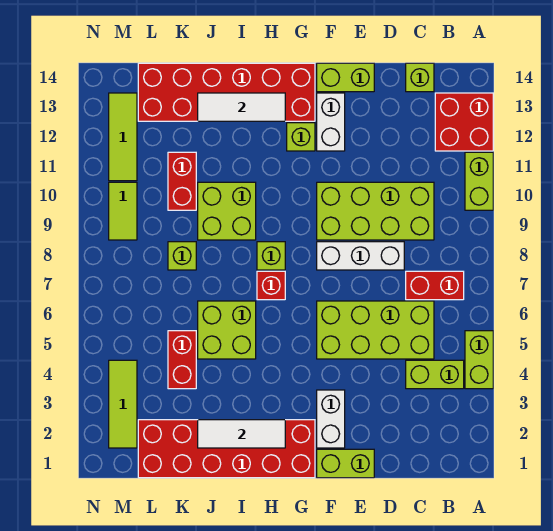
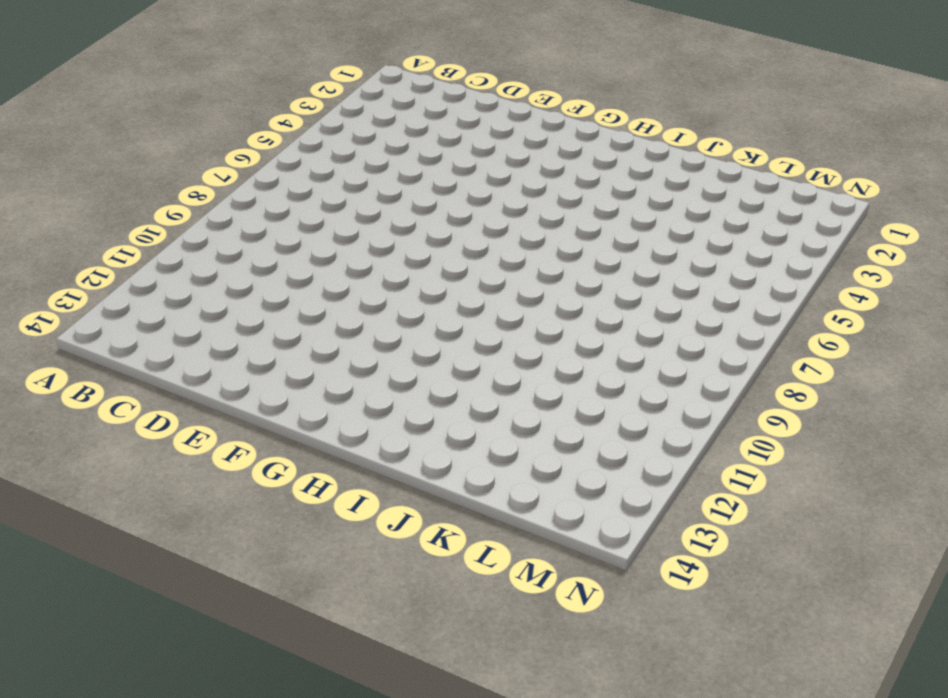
none -> lime brick A4:A5 level 1
none -> lime brick A10:A11 level 1
none -> red brick A12:B13 level 1

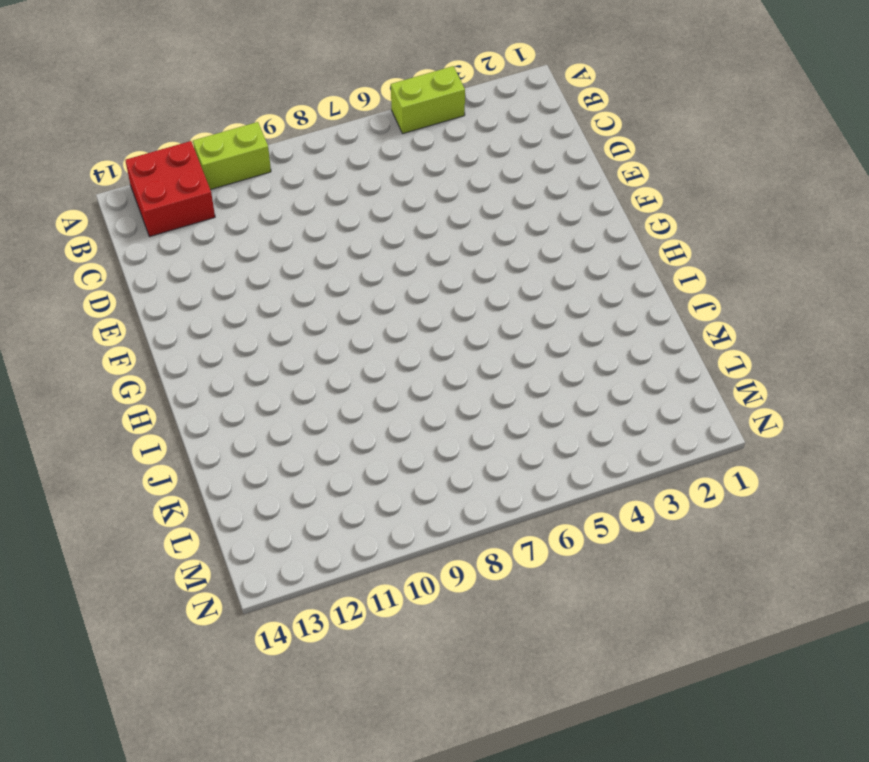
none -> lime brick B4:C4 level 1
none -> red brick B7:C7 level 1
none -> lime brick C5:F6 level 1

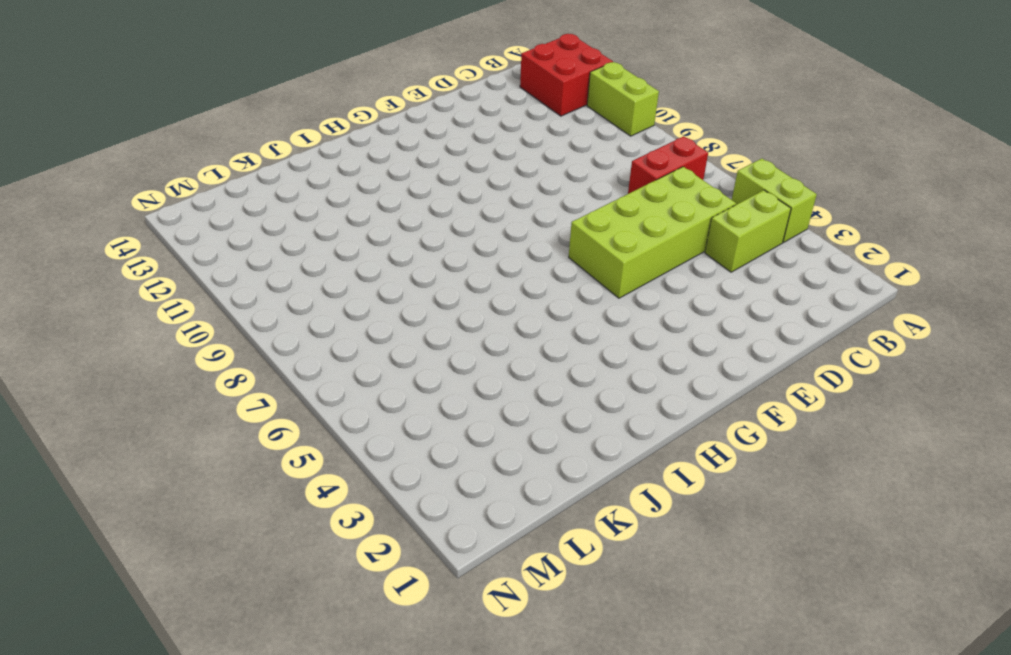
none -> lime brick C9:F10 level 1
none -> lime brick C14 level 1
none -> white brick D8:F8 level 1

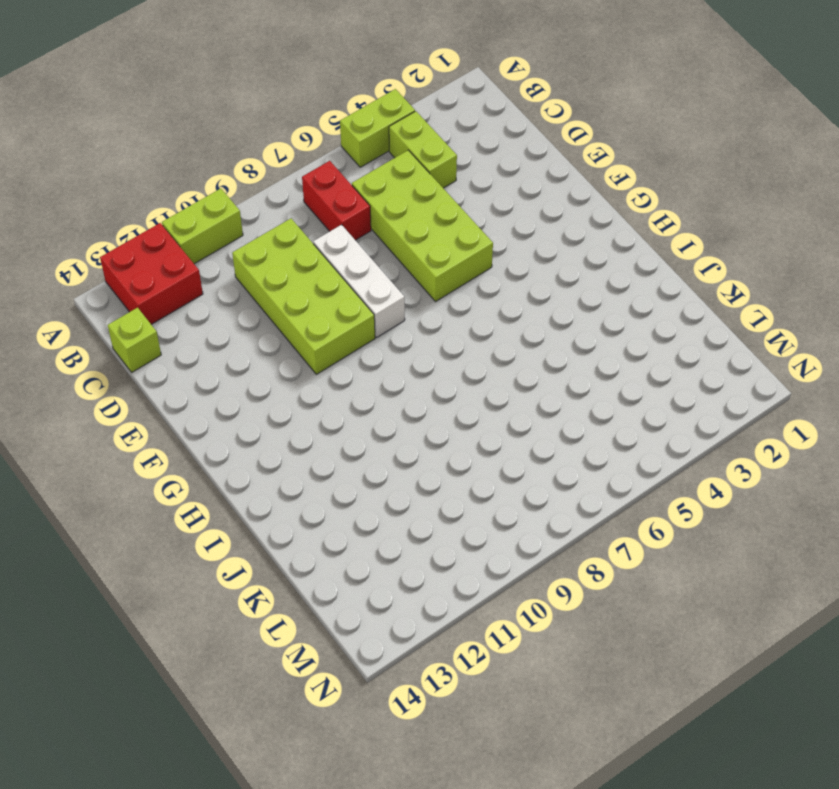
none -> lime brick E1:F1 level 1
none -> lime brick E14:F14 level 1
none -> white brick F2:F3 level 1

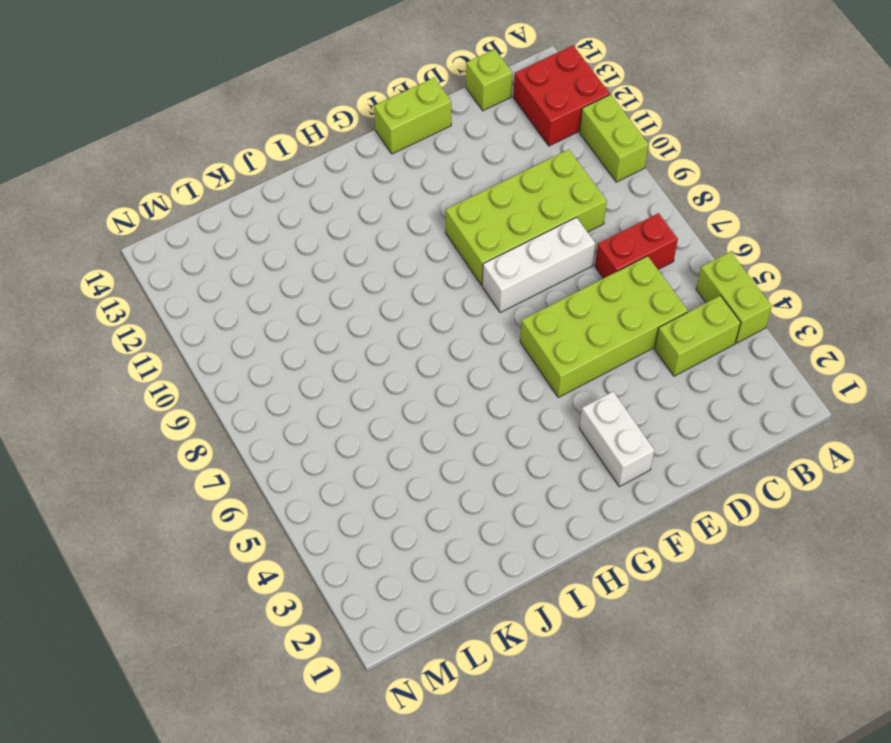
none -> lime brick E1:F1 level 1
none -> white brick F12:F13 level 1
none -> red brick G1:L2 level 1

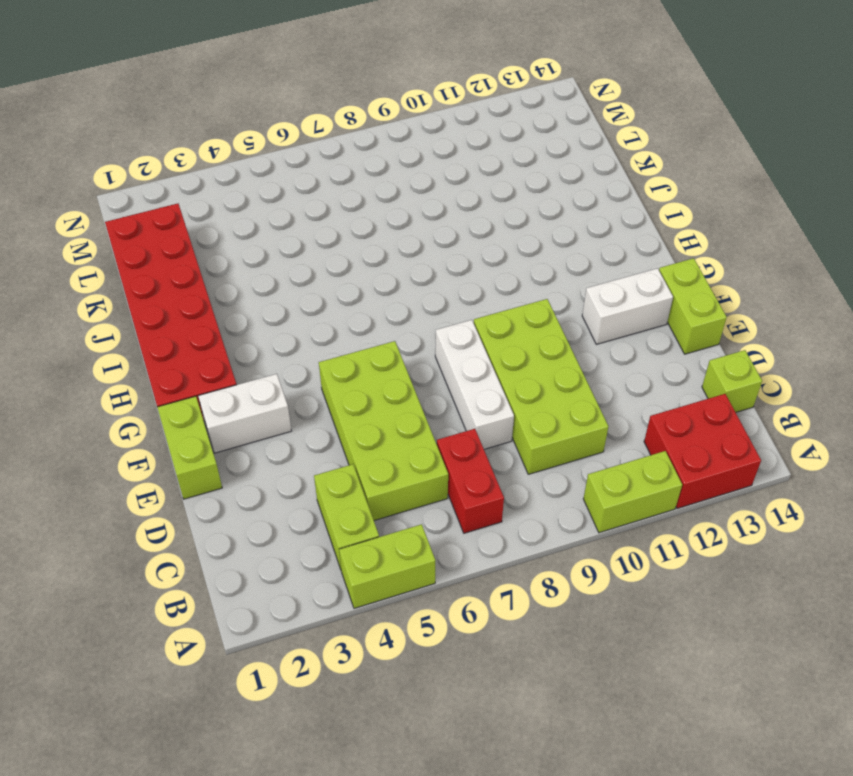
none -> lime brick G12 level 1
none -> red brick G13:L14 level 1
none -> red brick H7 level 1

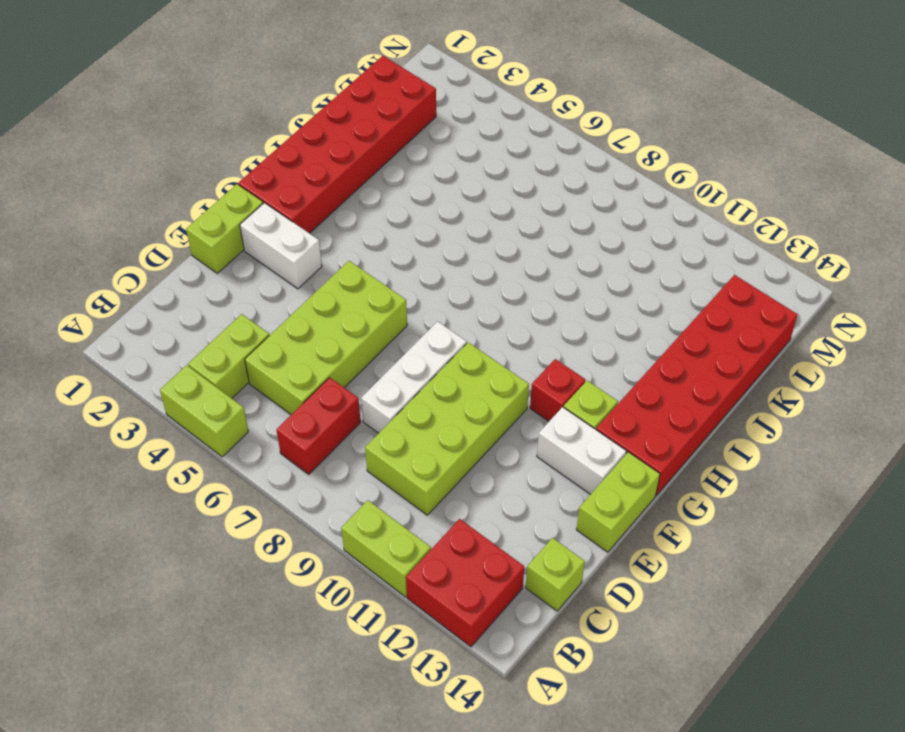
red brick G11 level 1 -> red brick H7 level 1
none -> lime brick H8 level 1
none -> lime brick I5:J6 level 1
none -> lime brick I9:J10 level 1

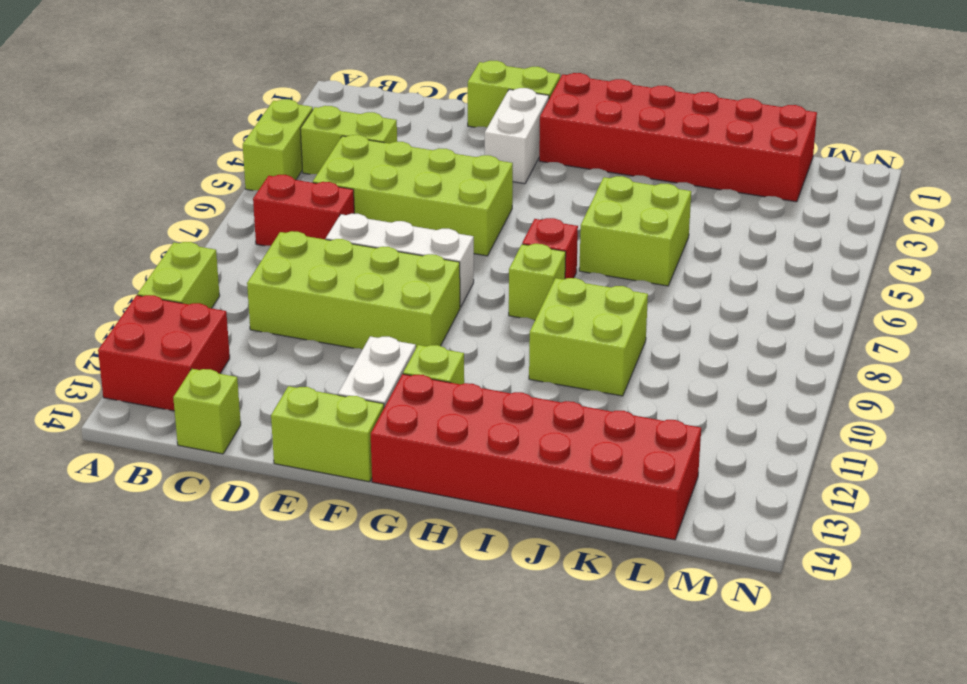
none -> red brick K4:K5 level 1
none -> lime brick K8 level 1
none -> red brick K10:K11 level 1

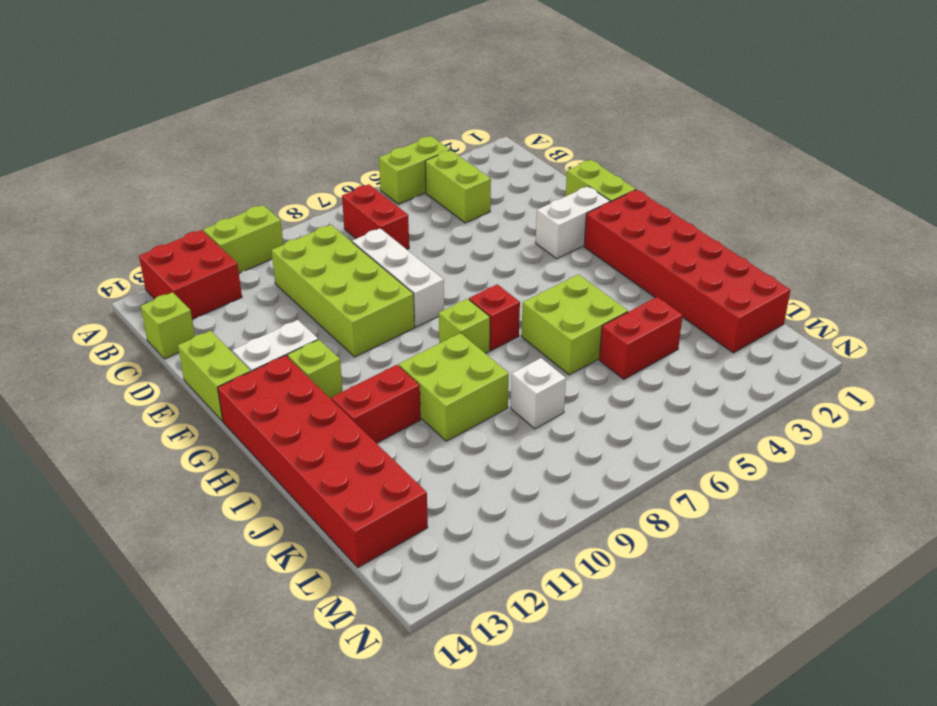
red brick I11:I12 level 1 -> red brick K10:K11 level 1
white brick K8 level 1 -> lime brick K8 level 1
none -> lime brick C5:F6 level 1
none -> lime tile M2:M4 level 1
none -> lime tile M9:M10 level 1

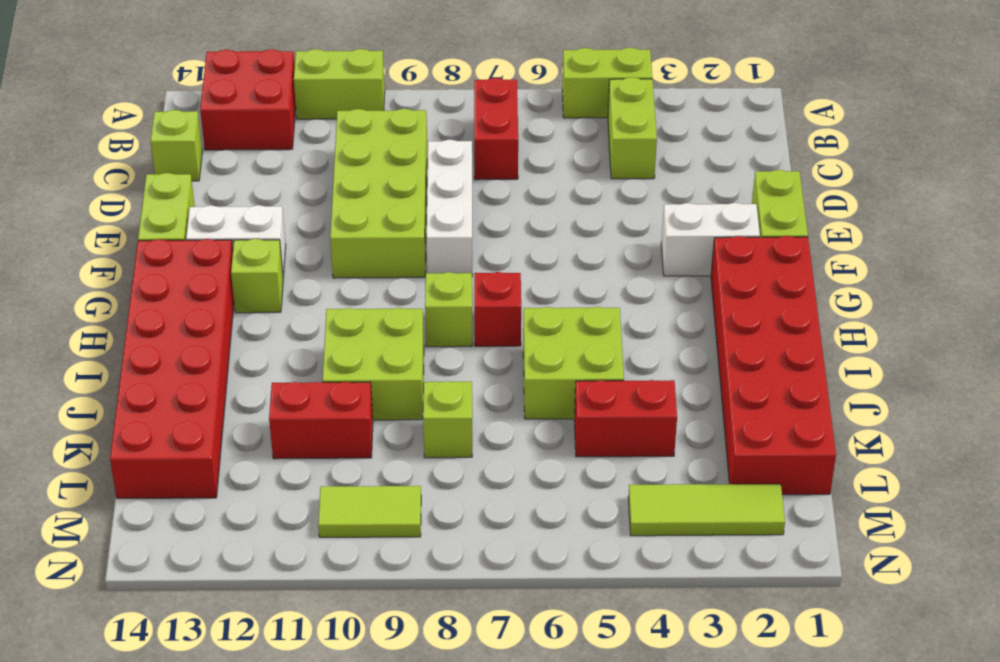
none -> lime brick C5:F6 level 1
none -> lime tile M11:M13 level 1
none -> white tile H2:J2 level 2

